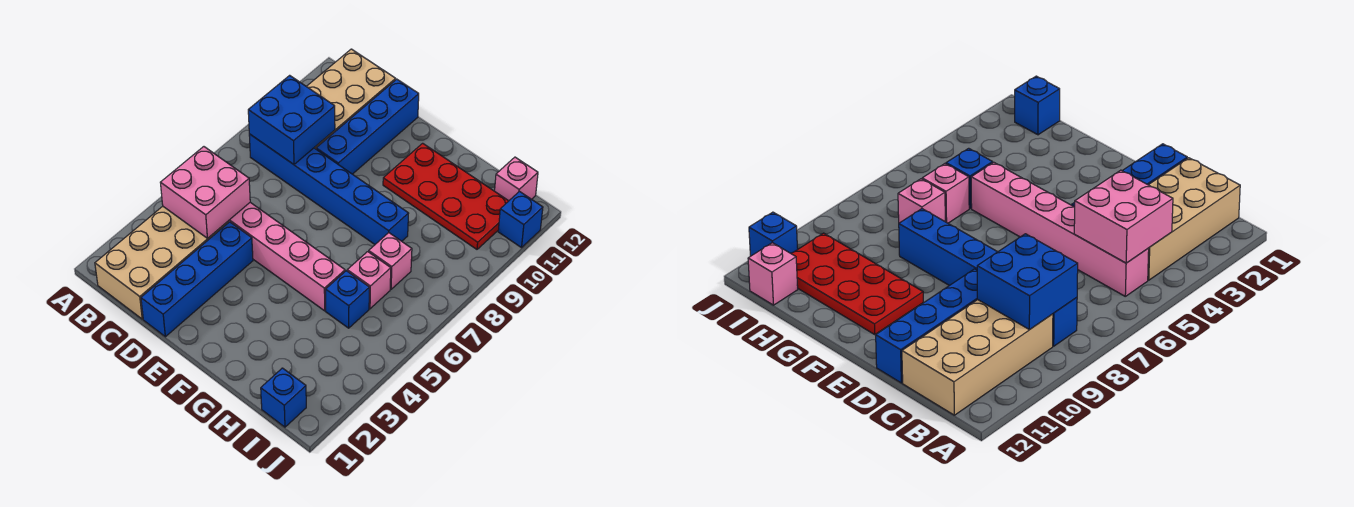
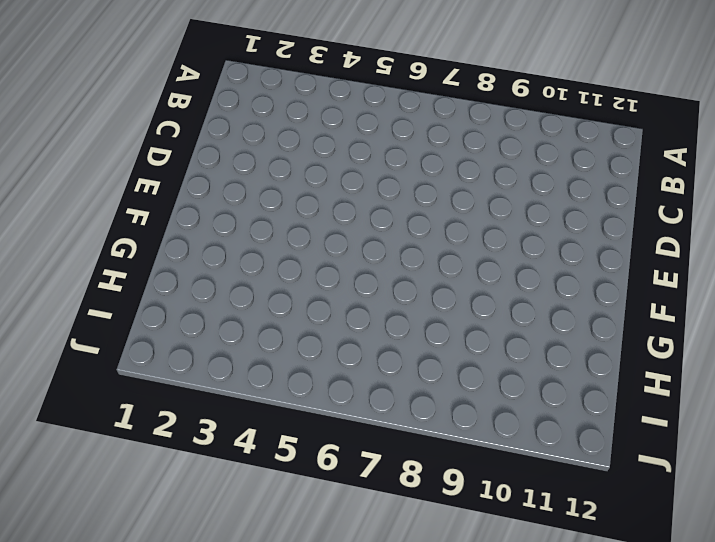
none -> tan brick B1:C4 level 1
none -> pink brick B5:G5 level 1
none -> blue brick B8:G8 level 1

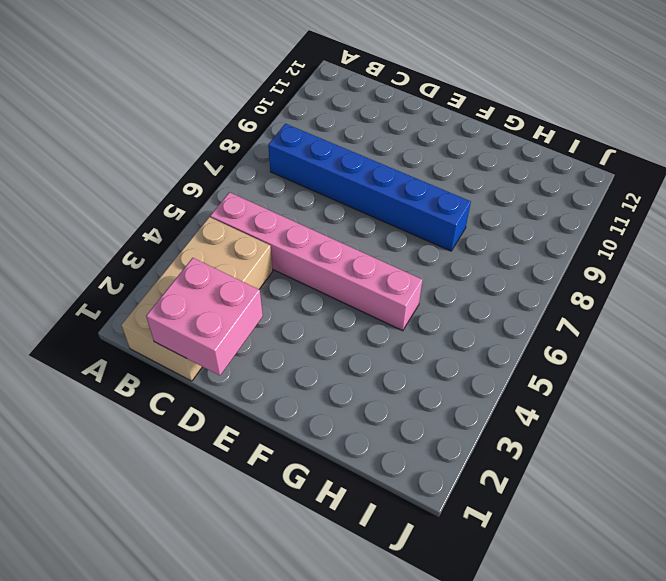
pink brick C1:D2 level 2 -> pink brick B4:C5 level 2
none -> tan brick B9:C12 level 1
none -> blue brick D1:D4 level 1
none -> blue brick D9:D12 level 1

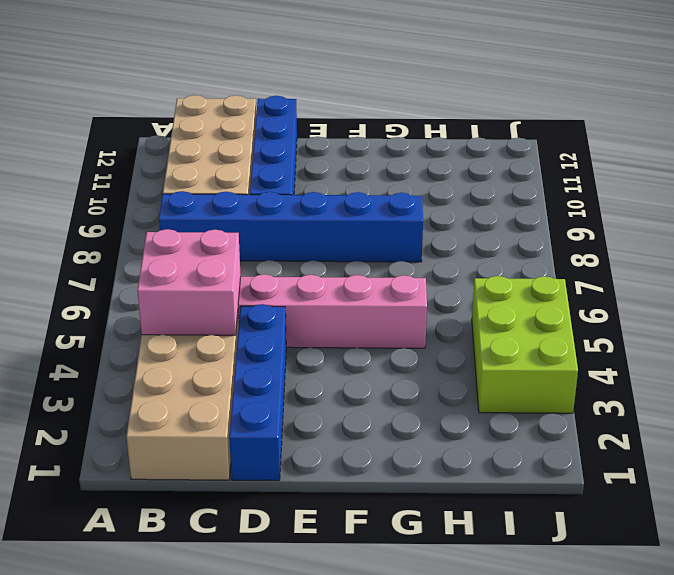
lime brick I3:J5 level 1 -> none
none -> red plate F10:I11 level 1
none -> blue brick H5 level 1
none -> pink brick H6 level 1

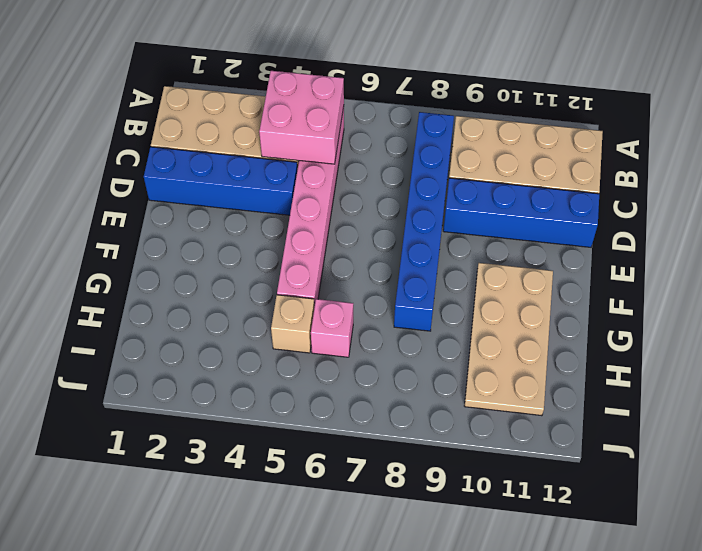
tan plate F10:I11 level 1 -> red plate F10:I11 level 1
tan brick H5 level 1 -> blue brick H5 level 1
none -> pink brick H7 level 1
none -> blue brick I1 level 1
none -> pink brick I12 level 1

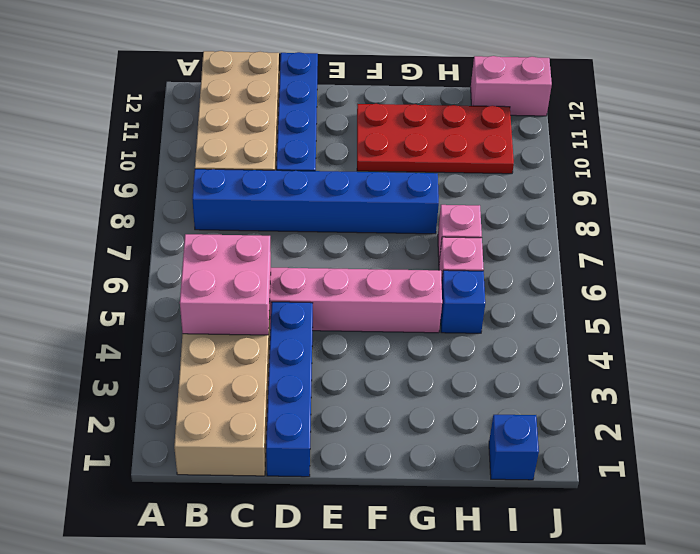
pink brick I12:J12 level 1 -> pink brick I12 level 1
none -> blue brick J11 level 1
none -> blue brick B8:C9 level 2

